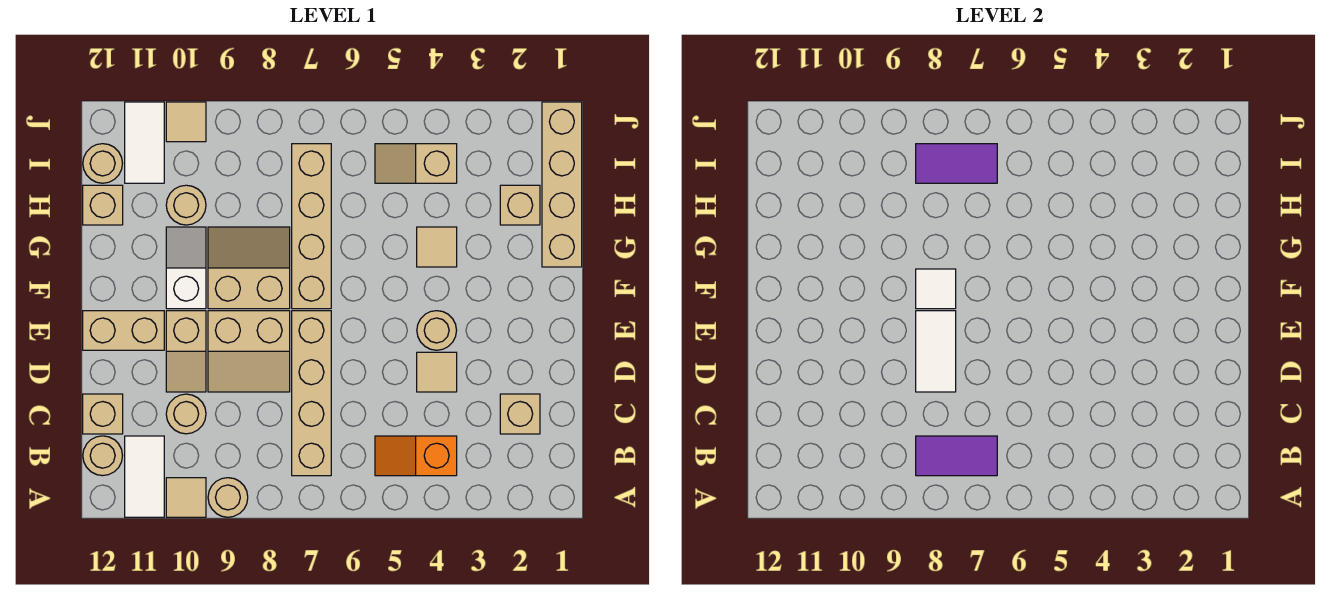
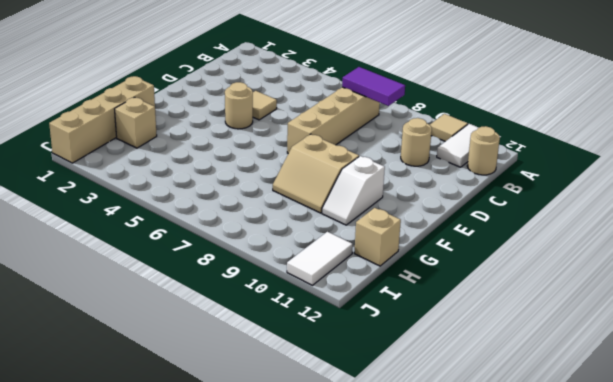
none -> tan round brick A9 level 1
none -> orange slope B4:B5 level 1 top 4
none -> tan brick C2 level 1
none -> tan brick C12 level 1

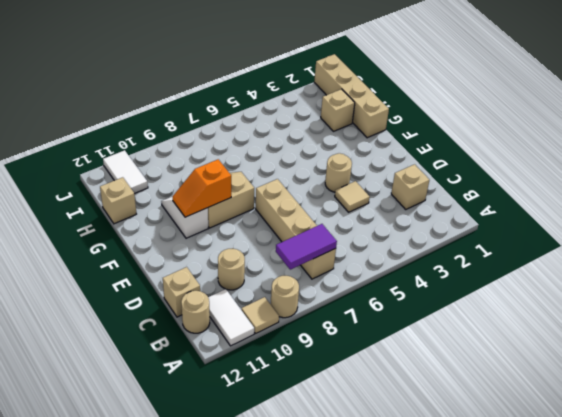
orange slope F9:F10 level 2 top 9 -> orange slope B4:B5 level 1 top 4
none -> tan slope D8:E9 level 1 top E
none -> tan slope D10:E10 level 1 top E
none -> tan brick E11:E12 level 1
none -> tan brick F7:I7 level 1

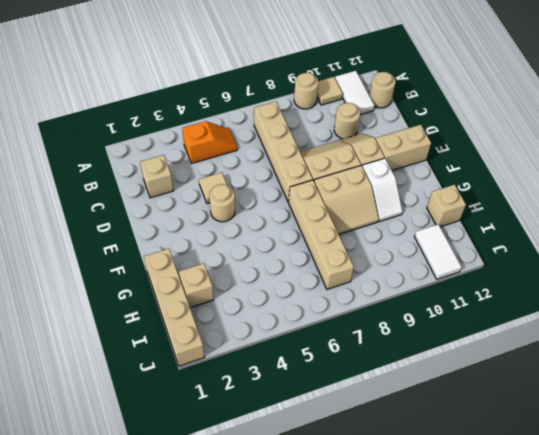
none -> tan brick C12 level 1
none -> tan tile G4 level 1
none -> tan round brick H10 level 1
none -> tan slope I4:I5 level 1 top 4

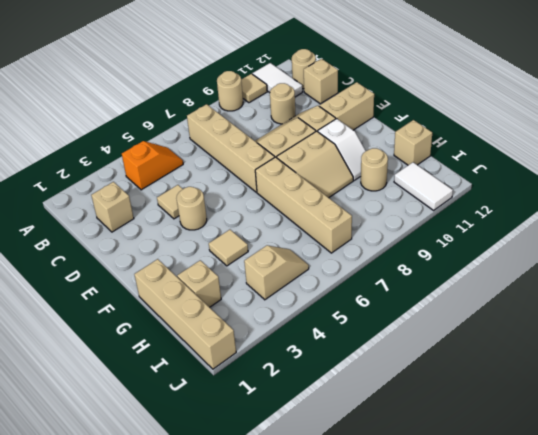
none -> tan round brick I12 level 1
none -> tan tile J10 level 1
none -> purple tile B7:B8 level 2
none -> white tile D8:E8 level 2

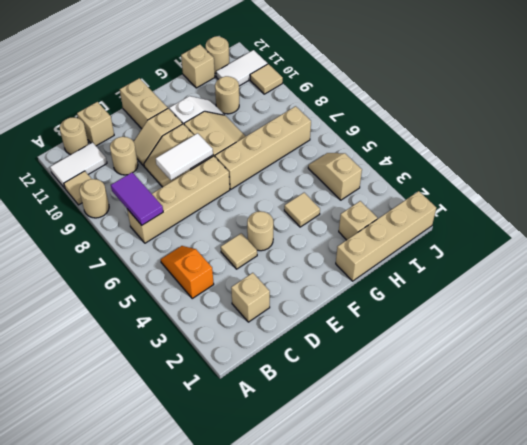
none -> white tile F8 level 2
none -> purple tile I7:I8 level 2

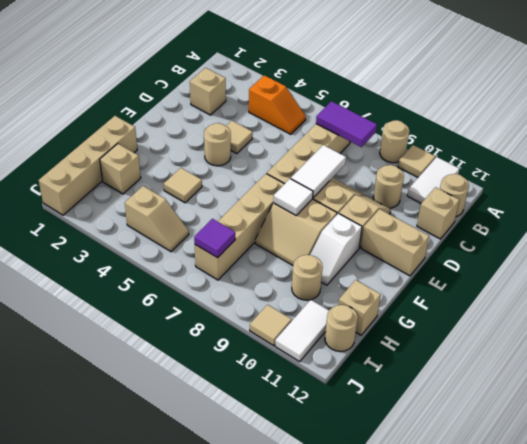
purple tile I7 level 2 -> purple tile I7:I8 level 2

